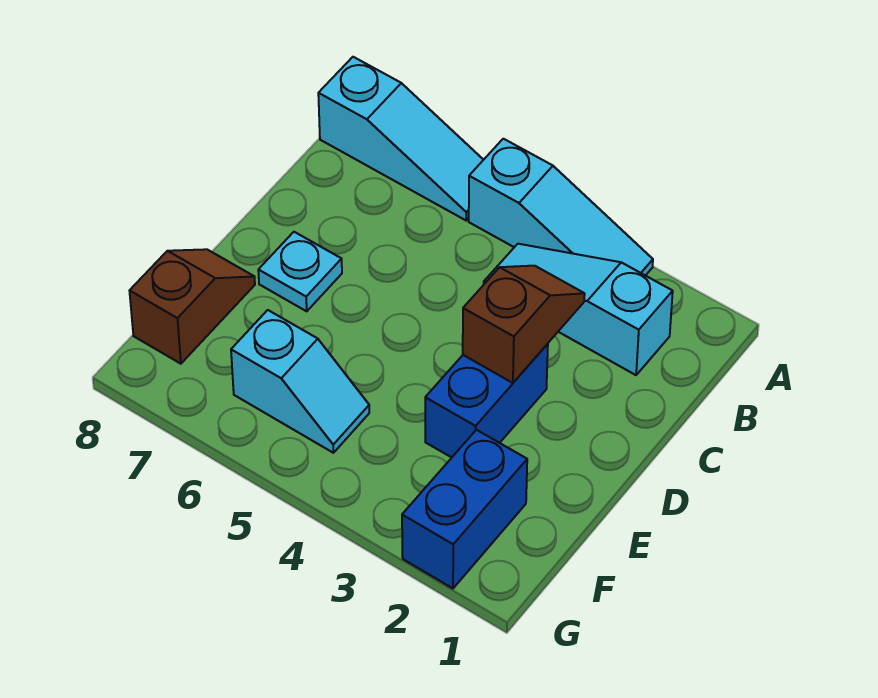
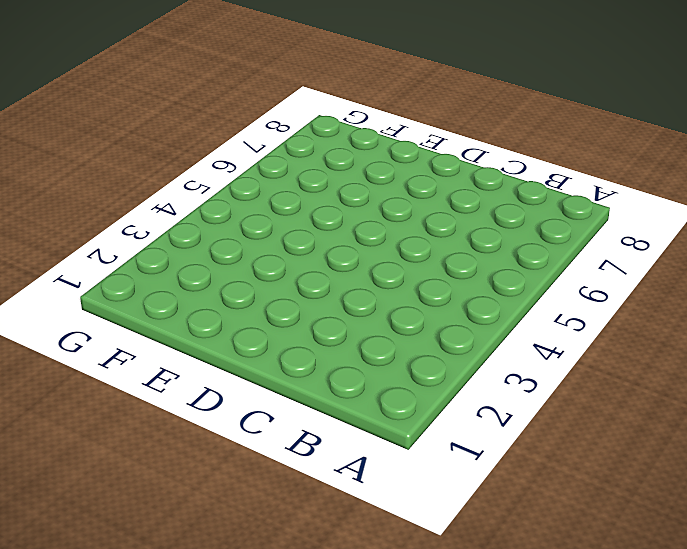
none -> cyan slope A3:A5 level 1 top 5
none -> cyan slope A6:A8 level 1 top 8

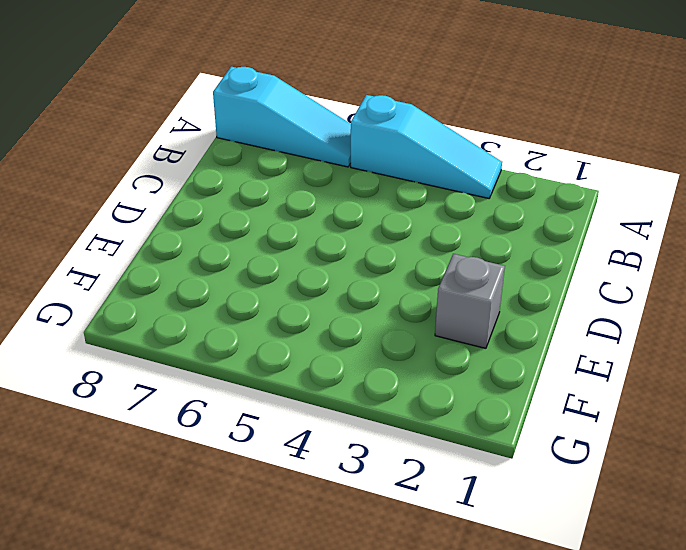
grey brick E2 level 1 -> none
none -> cyan slope B2:B4 level 1 top 2
none -> blue brick D3:E3 level 1

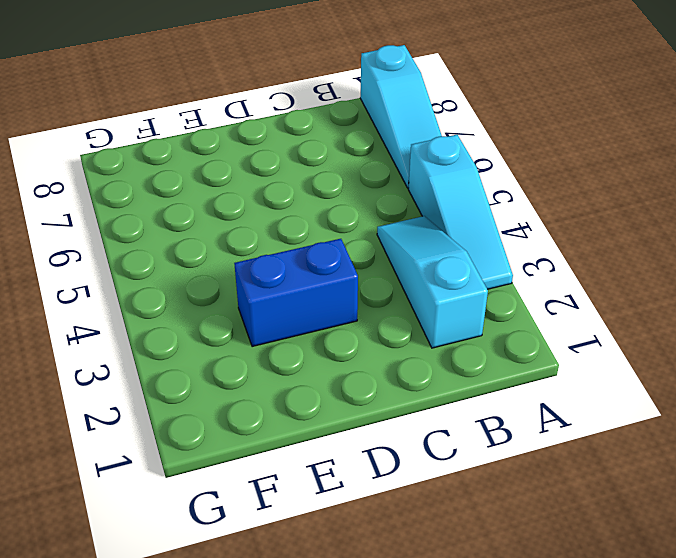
none -> cyan plate D7 level 1
none -> brown slope E8:F8 level 1 top F

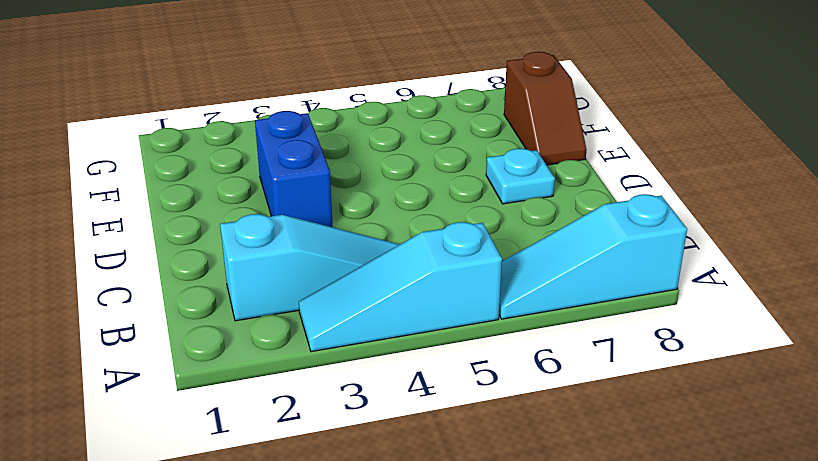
none -> blue brick F2:G2 level 1
none -> cyan slope F5:F6 level 1 top 6

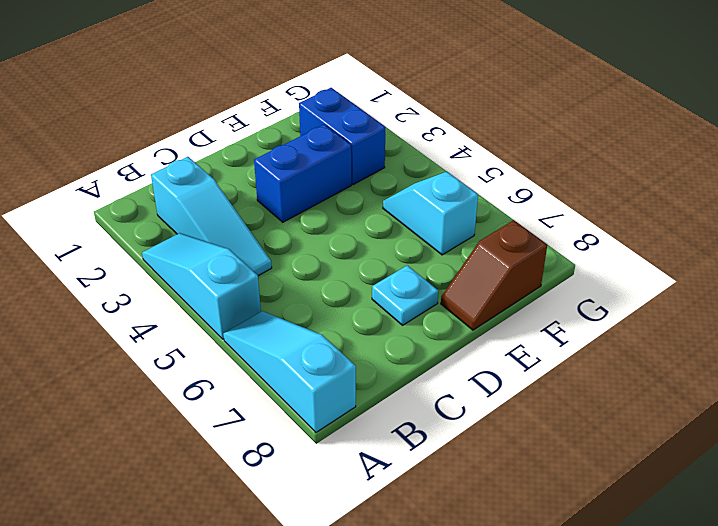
blue brick F2:F3 level 1 -> blue brick F2:G2 level 1
none -> brown slope C3:D3 level 2 top D

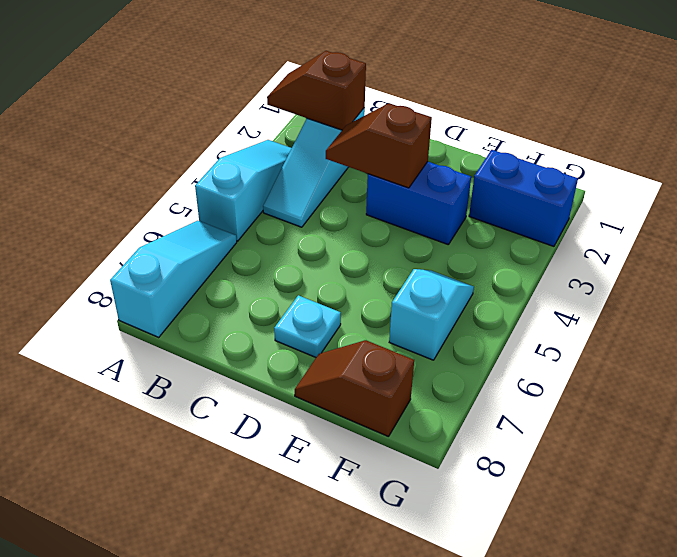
brown slope A2:B2 level 2 top B -> none

